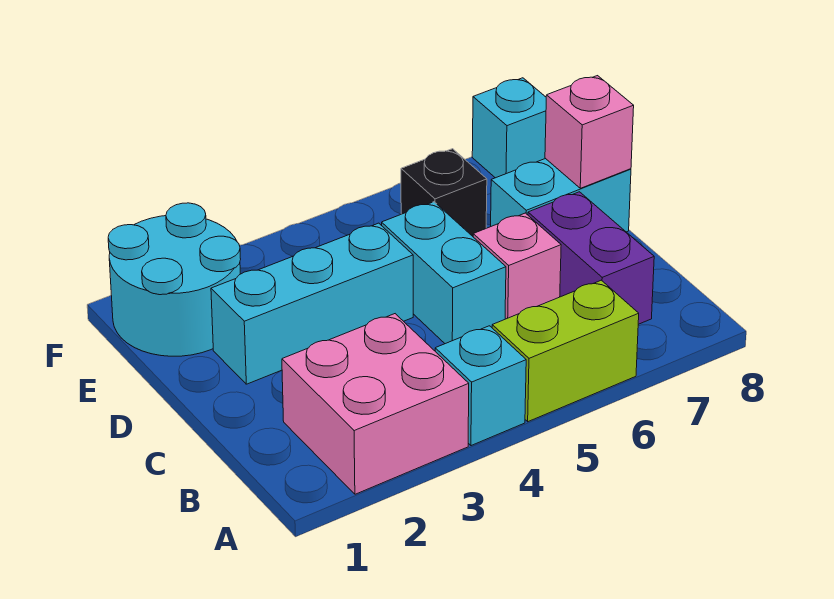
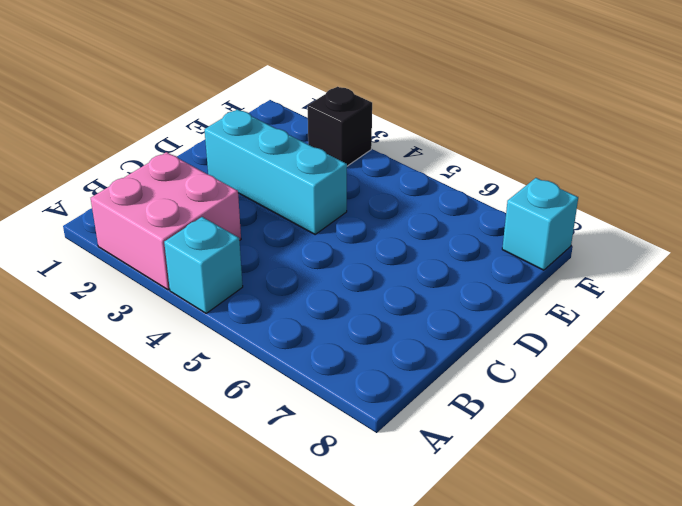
black brick F3 level 1 -> black brick E6 level 1
none -> lime brick A5:A6 level 1
none -> purple brick B7:C7 level 1
none -> cyan brick C5:D5 level 1

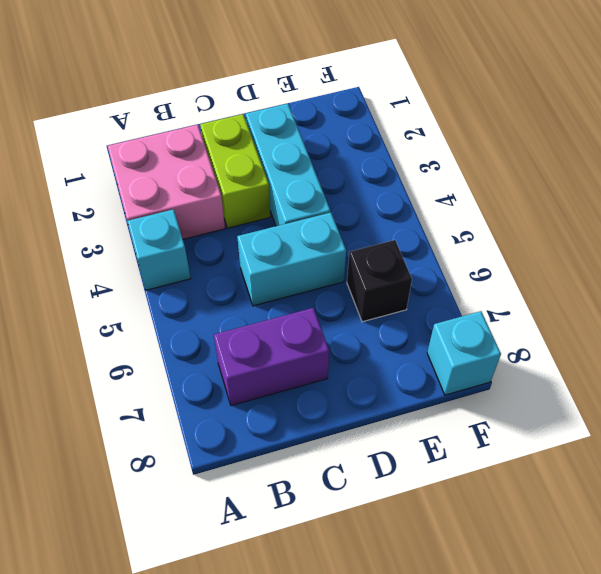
lime brick C2:C3 level 1 -> lime brick A5:A6 level 1
none -> pink brick C6 level 1
none -> cyan brick D7:D8 level 1
none -> cyan round brick E1:F2 level 1

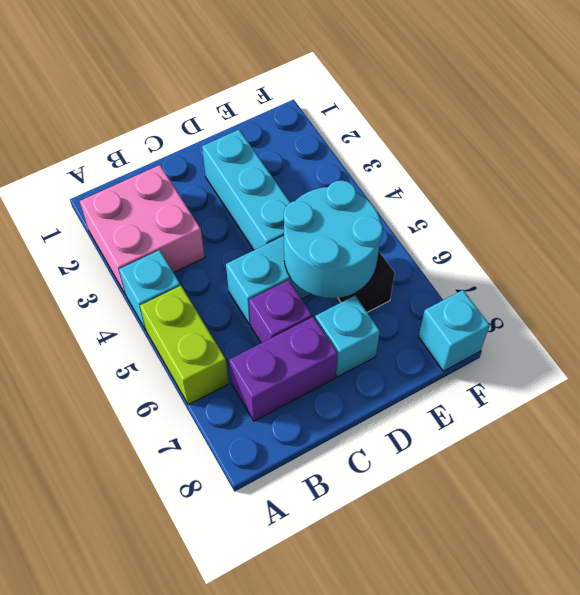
purple brick C6 level 1 -> pink brick C6 level 1
cyan round brick D5:E6 level 2 -> cyan round brick E1:F2 level 1
cyan brick D7 level 1 -> cyan brick D7:D8 level 1
none -> pink brick D8 level 2

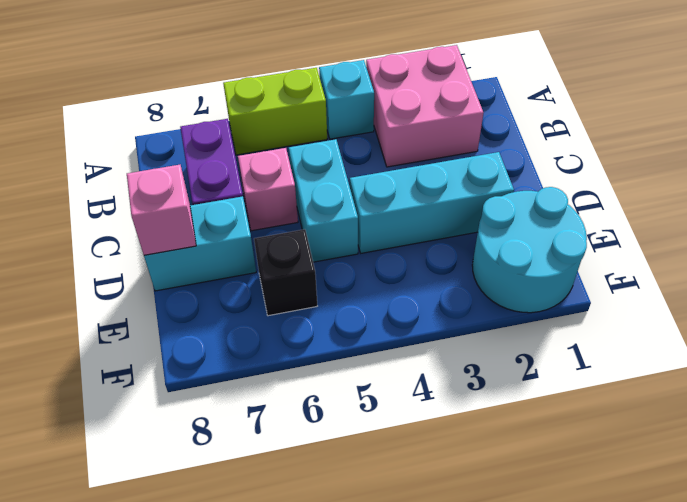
none -> cyan brick F8 level 1

